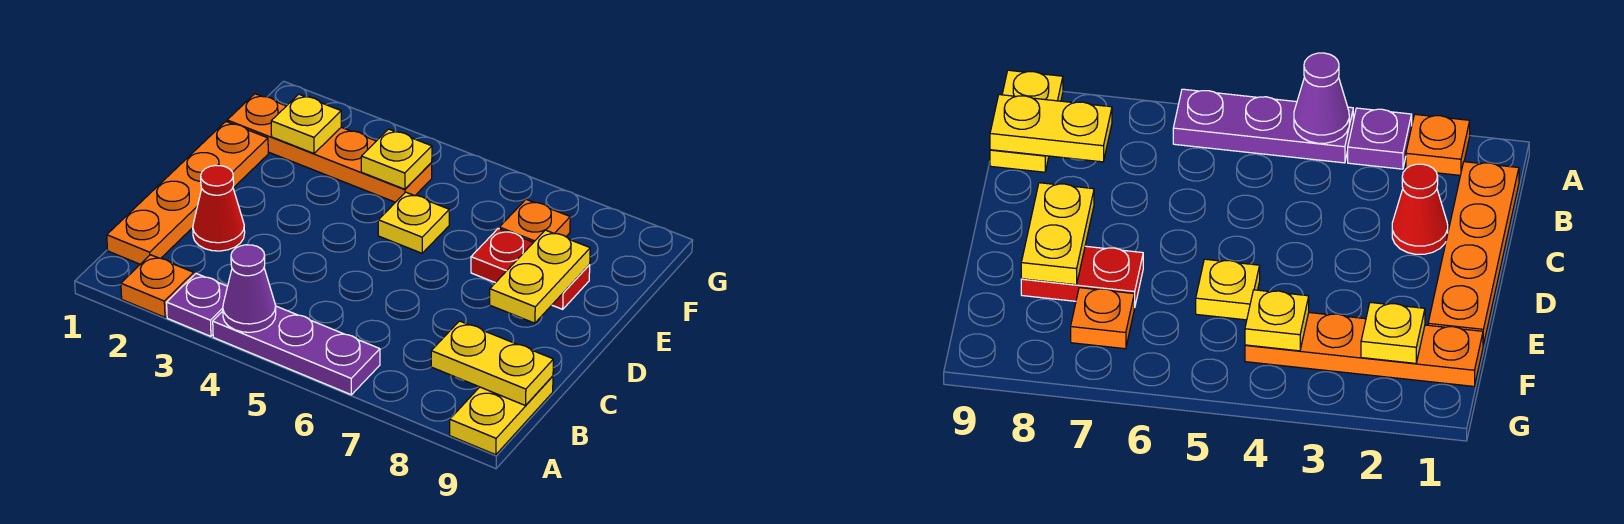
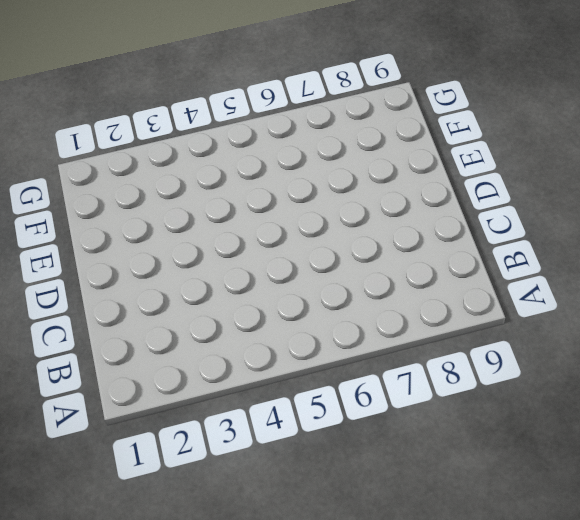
none -> orange plate A2 level 1
none -> purple plate A3 level 1
none -> purple plate A4:A6 level 1

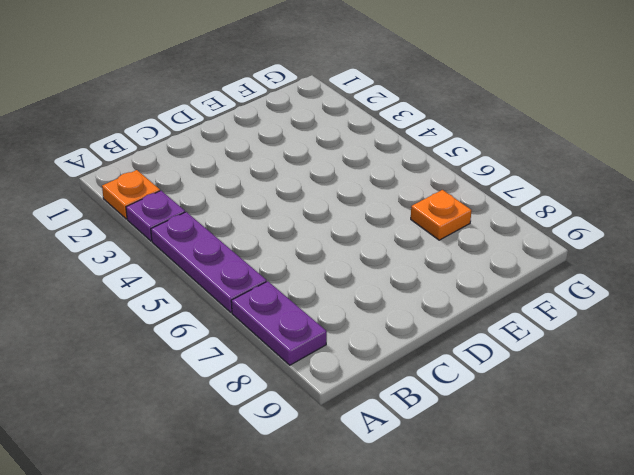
purple plate A7:A8 level 1 -> none
none -> yellow plate A9:B9 level 1
none -> orange plate B1:E1 level 1
none -> red cone C2 level 1

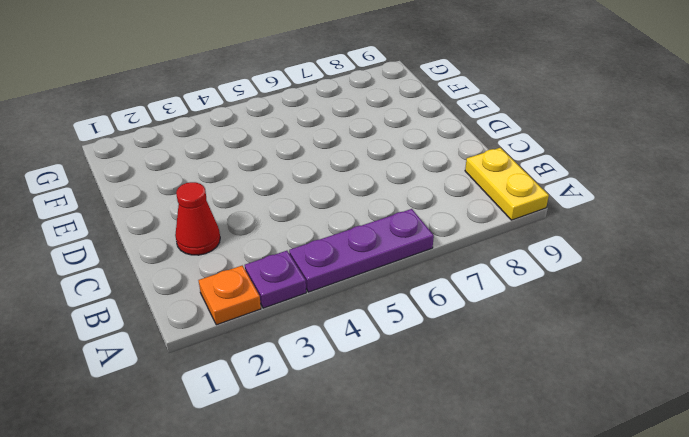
none -> orange plate B1:E1 level 1
none -> yellow plate E5 level 1
none -> red plate E7:E8 level 1

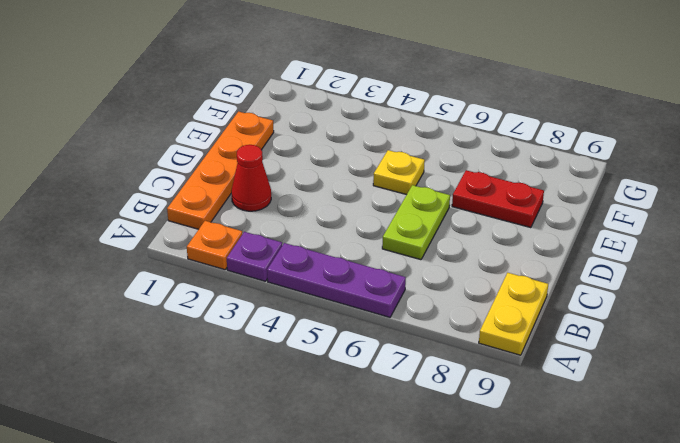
lime plate C6:D6 level 1 -> none
none -> orange plate F1:F4 level 1
none -> orange plate F7 level 1
none -> purple cone A4 level 2

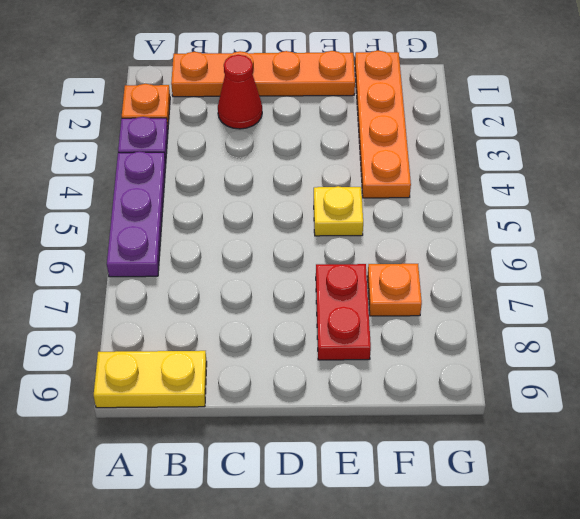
none -> purple cone A4 level 2
none -> yellow plate B8:B9 level 2
none -> yellow plate D8:E8 level 2

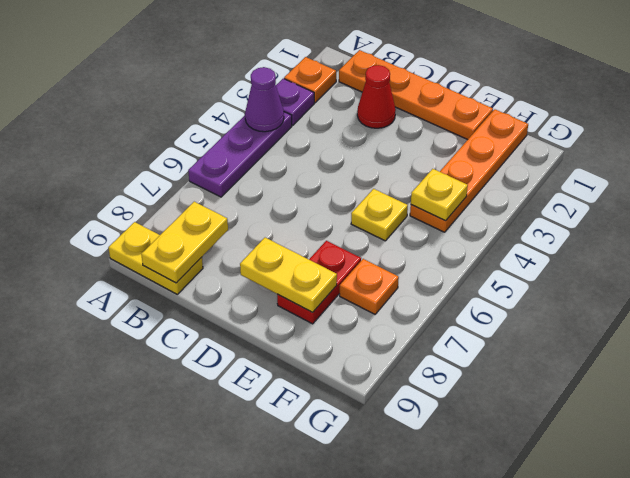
none -> yellow plate F2 level 2

